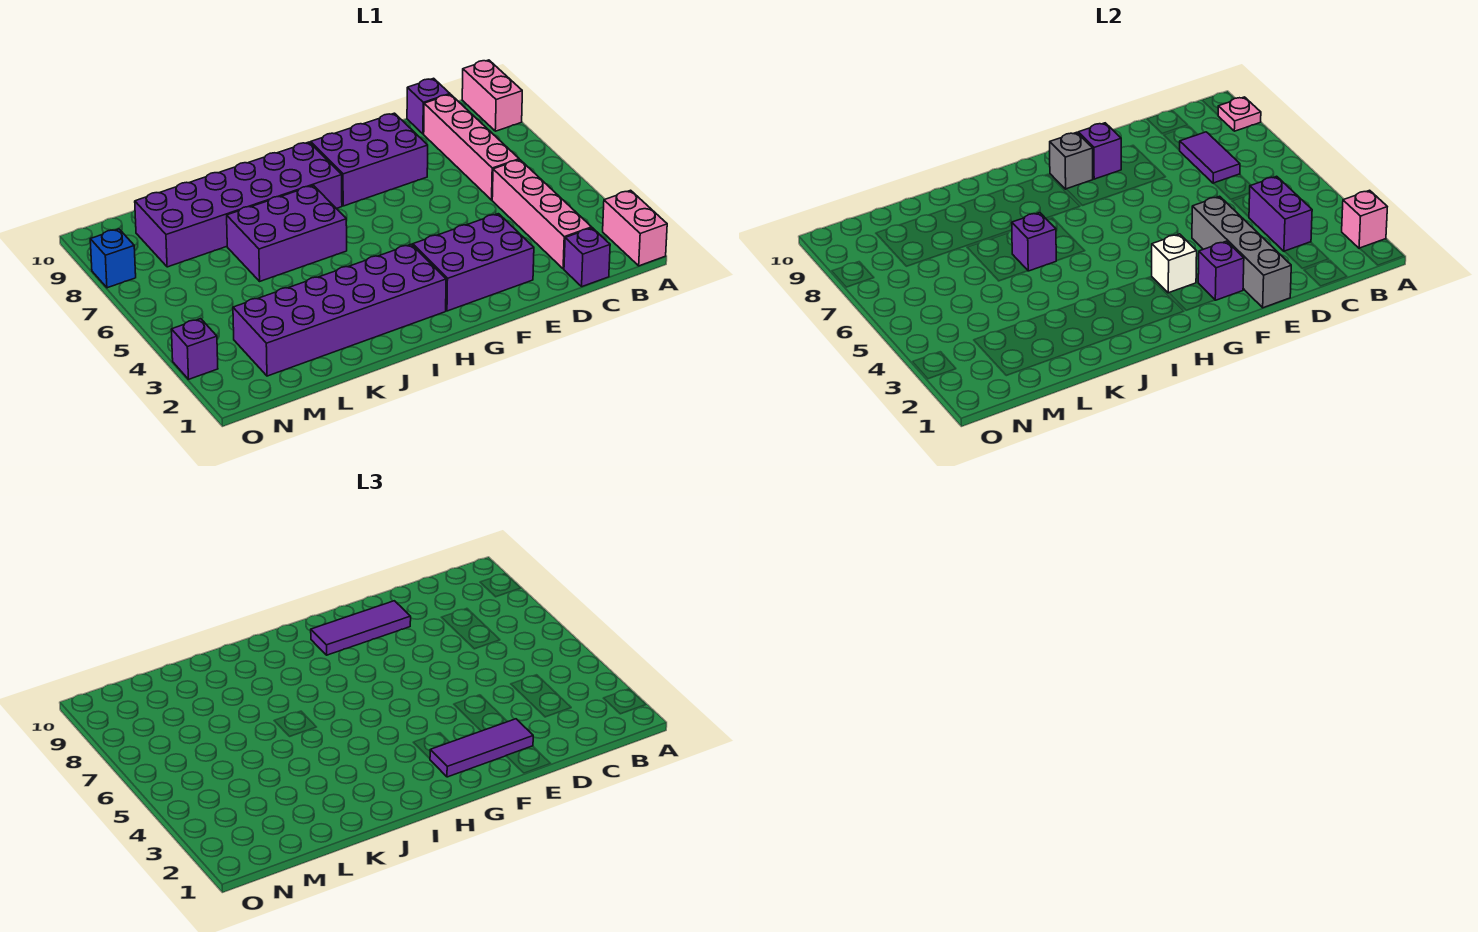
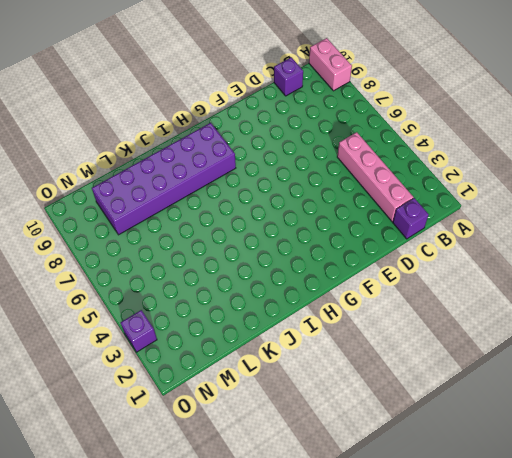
none -> pink brick A1:A2 level 1
none -> pink brick C6:C9 level 1
none -> purple brick E2:G3 level 1

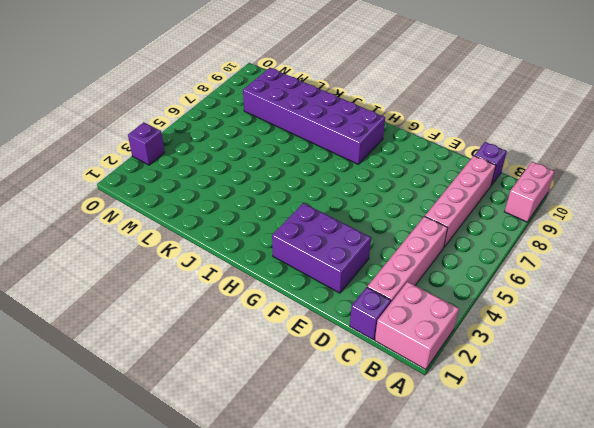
pink brick A1:B2 level 1 -> pink brick A1:A2 level 1
none -> purple brick E8:G9 level 1
none -> purple brick H2:M3 level 1
none -> purple brick I6:K7 level 1

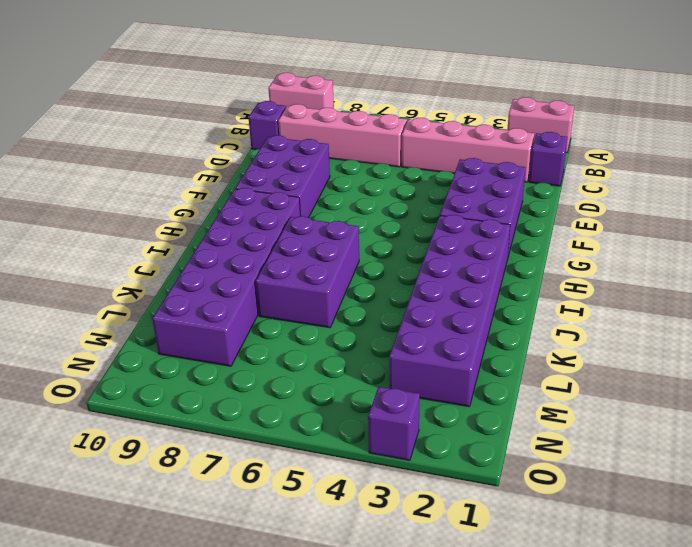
none -> blue brick O8 level 1
none -> pink brick A2 level 2
none -> pink plate A9 level 2

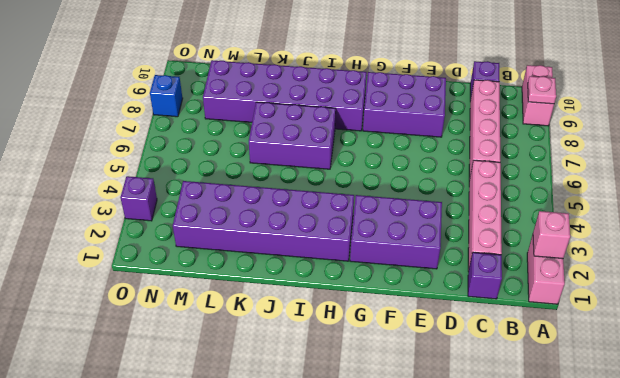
none -> purple brick C3:C4 level 2
none -> purple tile C7:C8 level 2
none -> grey brick E1:E4 level 2

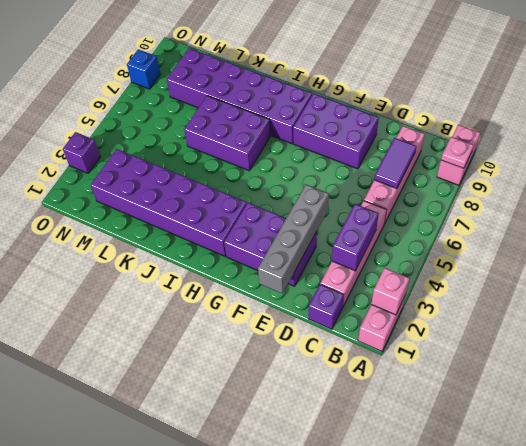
none -> purple brick C10 level 1
none -> purple brick F2 level 2
none -> purple brick F9 level 2

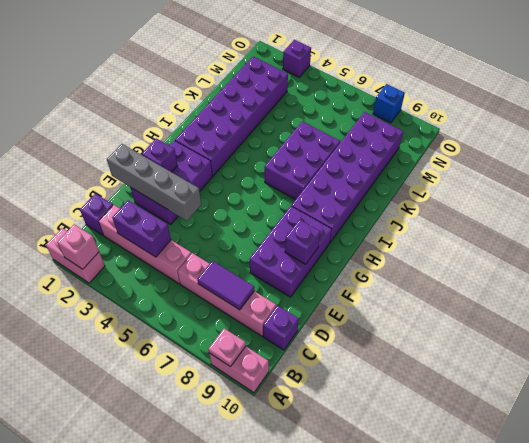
none -> white brick G3 level 2
none -> grey brick G9 level 2
none -> purple brick J6 level 2

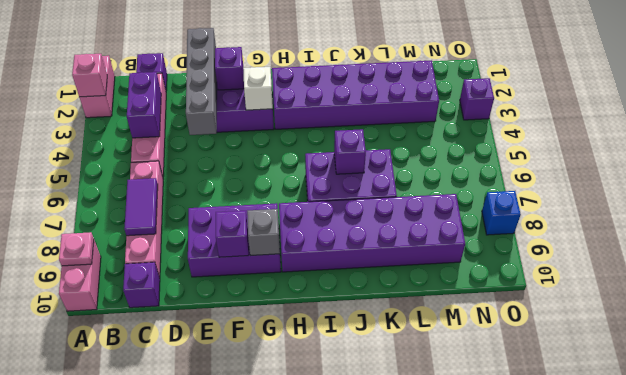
none -> purple tile E2:G2 level 3
none -> purple tile E9:G9 level 3

